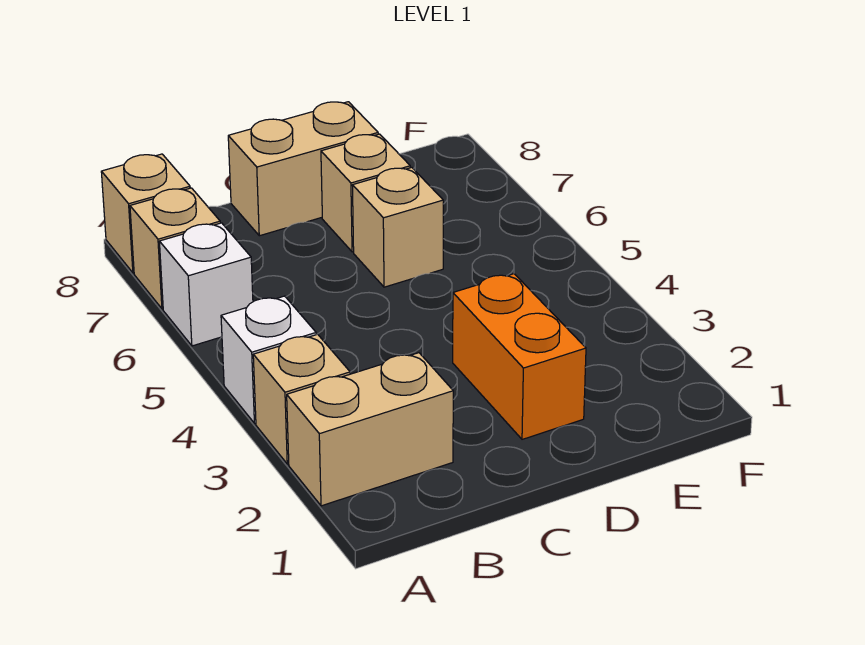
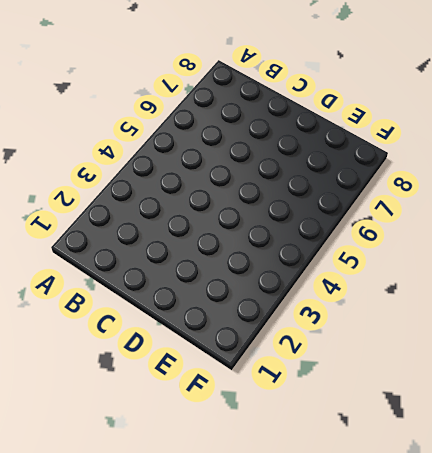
none -> tan brick A2:B2 level 1
none -> tan brick A3 level 1

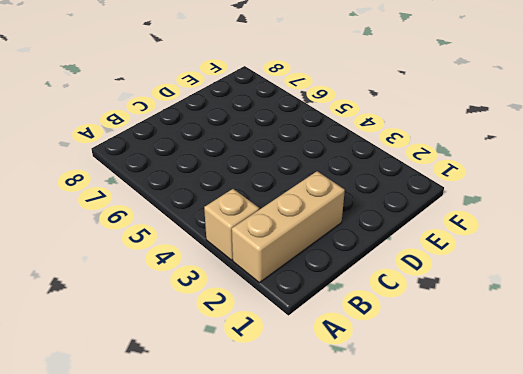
tan brick A2:C2 level 1 -> tan brick A2:B2 level 1
none -> white brick A4 level 1
none -> white brick A6 level 1

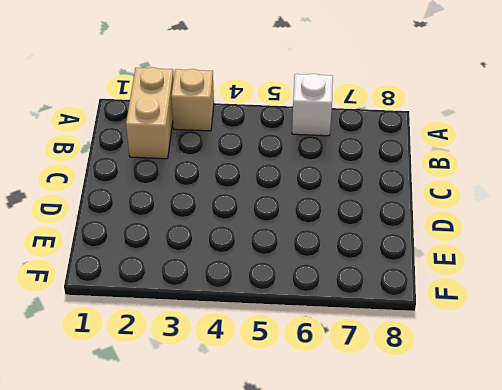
none -> white brick A4 level 1
none -> tan brick A7 level 1

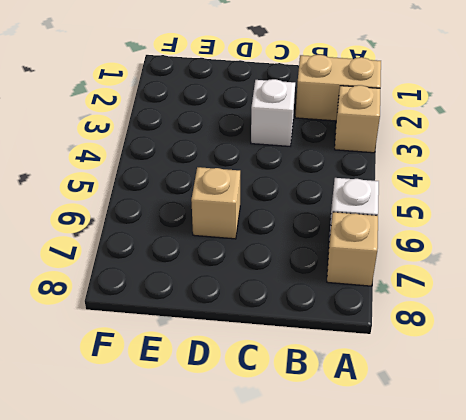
white brick C3 level 1 -> white brick A4 level 1
none -> tan brick A8 level 1
none -> tan brick C8:D8 level 1

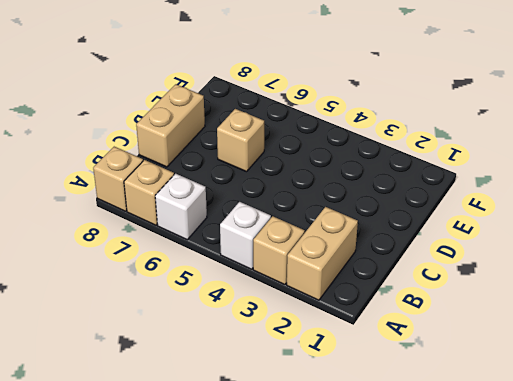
none -> orange brick D2:D3 level 1
none -> tan brick D7 level 1

